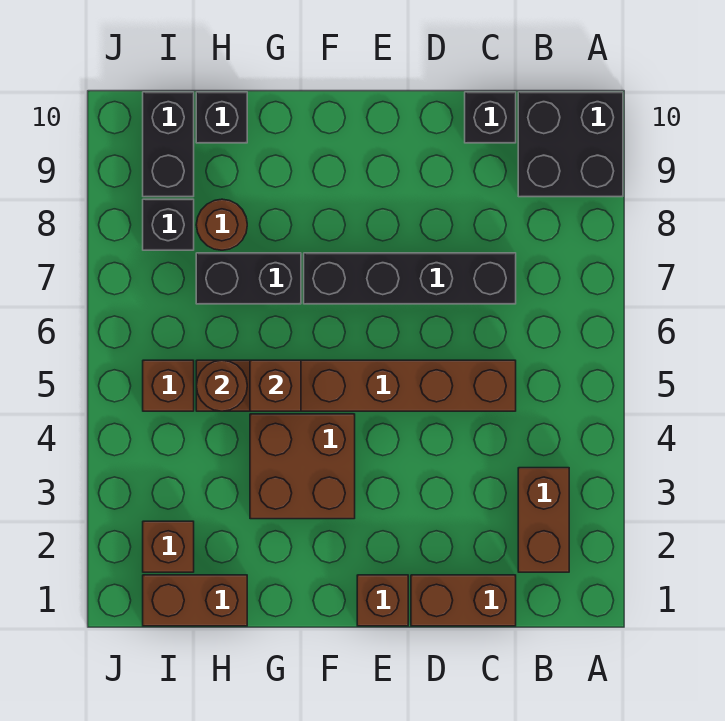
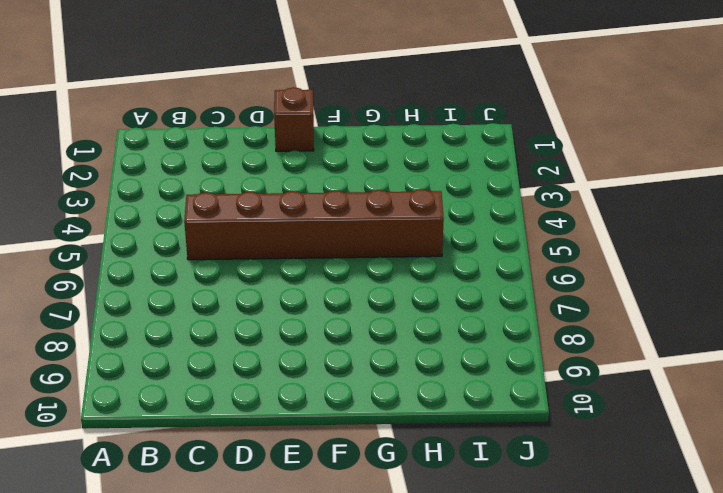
none -> black brick A9:B10 level 1
none -> brown brick B2:B3 level 1
none -> brown brick C1:D1 level 1

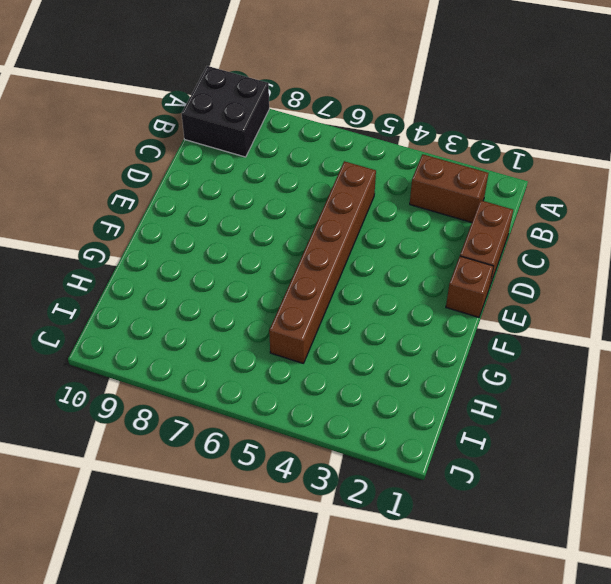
none -> black brick C7:F7 level 1
none -> black brick C10 level 1
none -> brown brick F3:G4 level 1

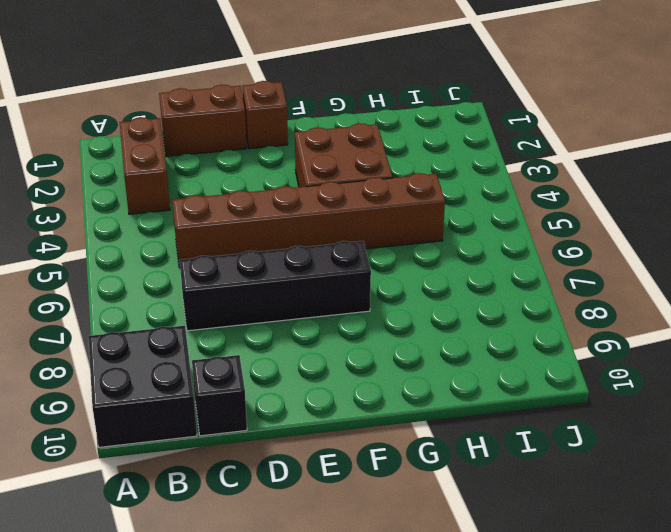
none -> black brick G7:H7 level 1
none -> brown brick H1:I1 level 1
none -> brown round brick H8 level 1

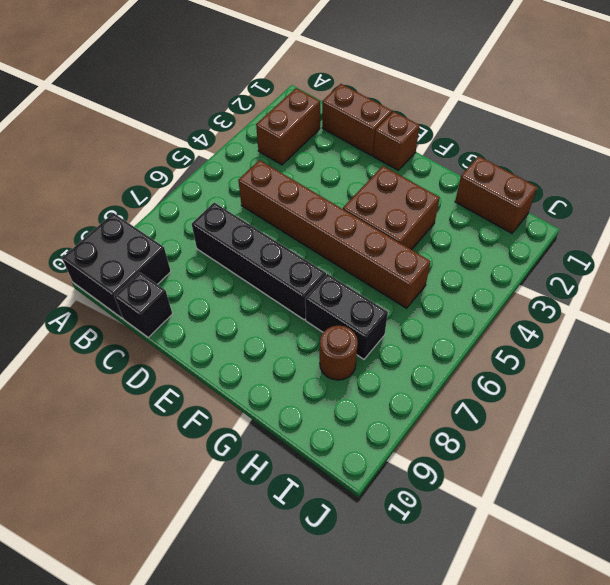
none -> black brick H10 level 1
none -> brown brick I2 level 1
none -> brown brick I5 level 1

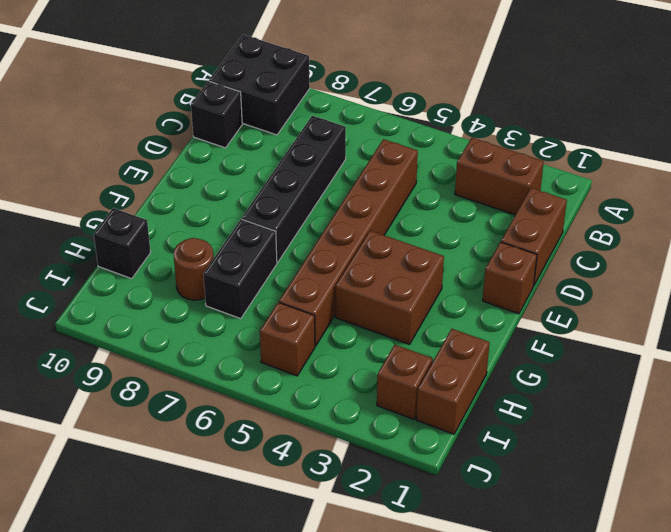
none -> black brick I8 level 1
none -> black brick I9:I10 level 1
none -> brown brick G5 level 2

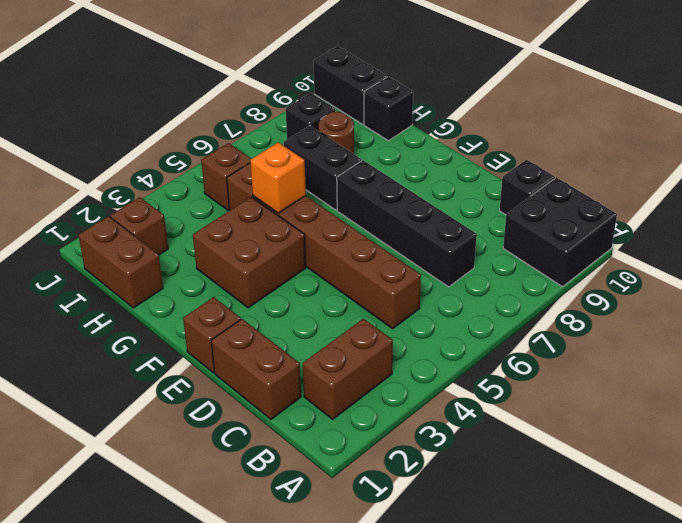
orange brick G5 level 2 -> brown brick G5 level 2
black brick I10:J10 level 1 -> black brick I9:I10 level 1
none -> brown round brick H5 level 2

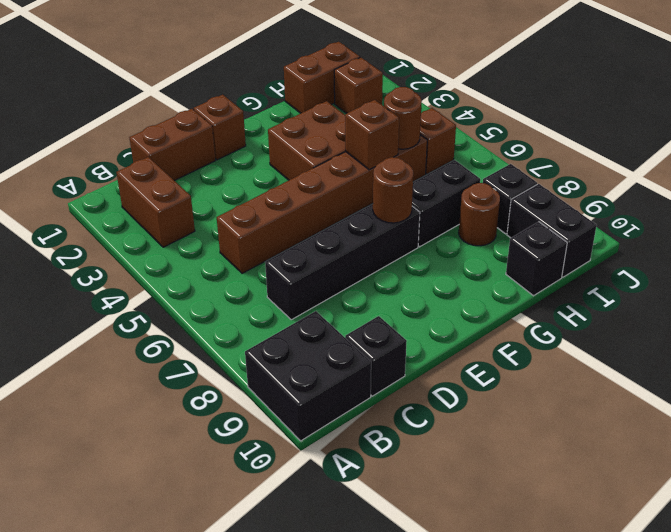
brown round brick F7 level 2 -> none

